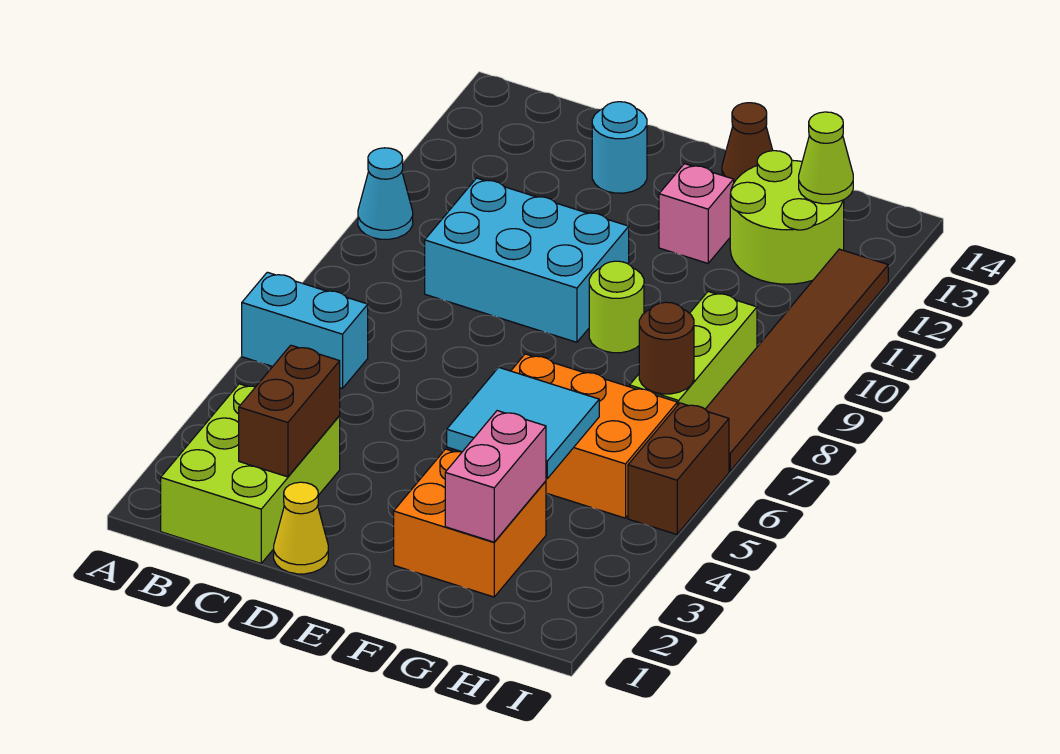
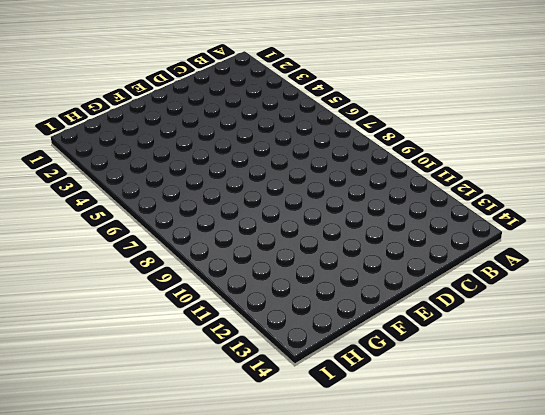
none -> cyan brick A6:B6 level 1
none -> cyan cone A10 level 1
none -> lime brick B1:C3 level 1

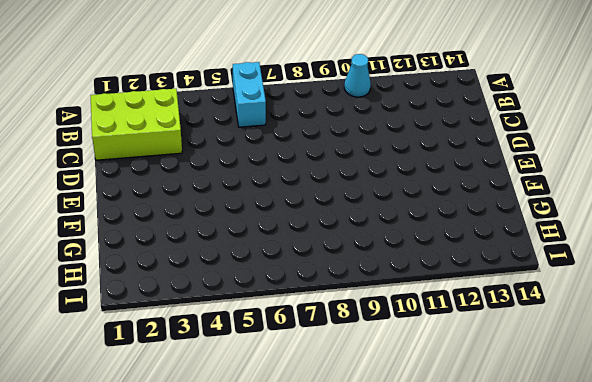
none -> cyan brick C9:E10 level 1
none -> yellow cone D1 level 1
none -> cyan round brick D13 level 1

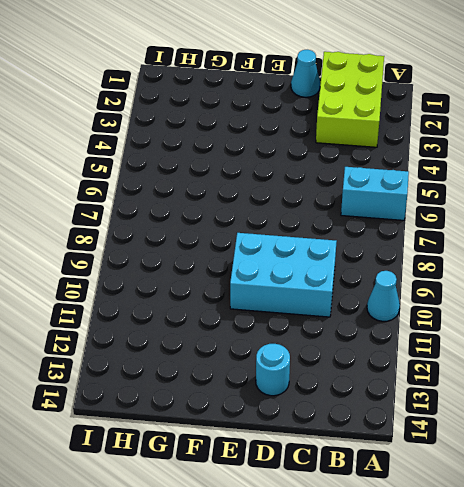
cyan cone D1 level 1 -> yellow cone D1 level 1
none -> orange brick F2:G3 level 1
none -> orange brick F5:H6 level 1
none -> lime round brick F9 level 1

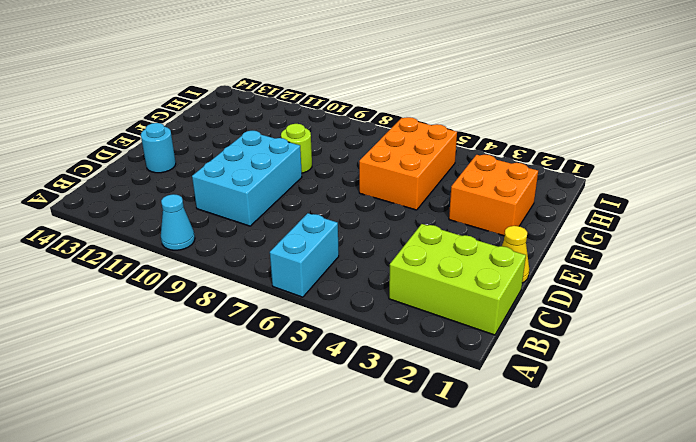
none -> pink brick F12 level 1
none -> brown cone F14 level 1
none -> lime round brick G12:H13 level 1

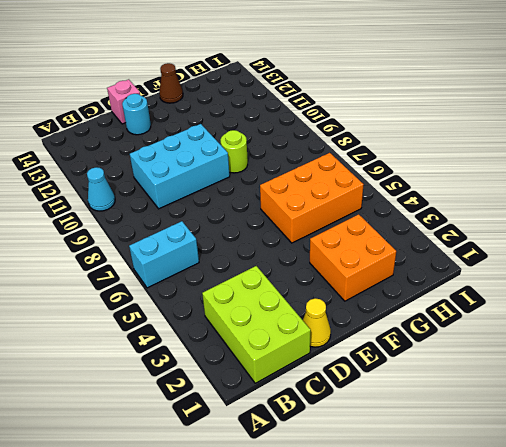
pink brick D14 level 1 -> pink brick F12 level 1
none -> lime round brick G12:H13 level 1
none -> lime brick H7:H9 level 1
none -> brown brick I5:I6 level 1

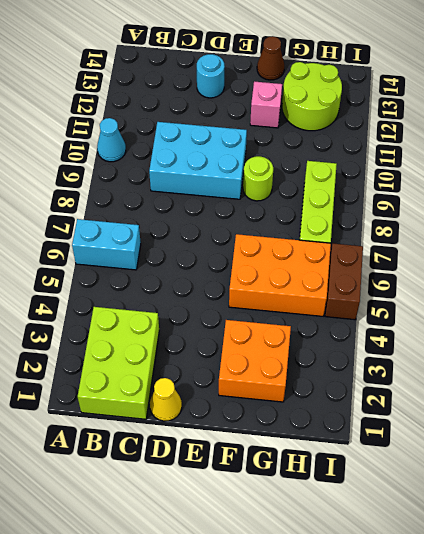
none -> brown tile I7:I12 level 1
none -> brown brick C2:C3 level 2
none -> cyan tile F4:G5 level 2

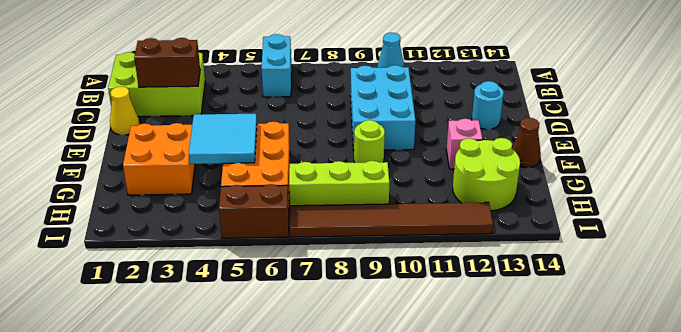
none -> pink brick G2:G3 level 2
none -> brown round brick H7 level 2
none -> lime cone H13 level 2

